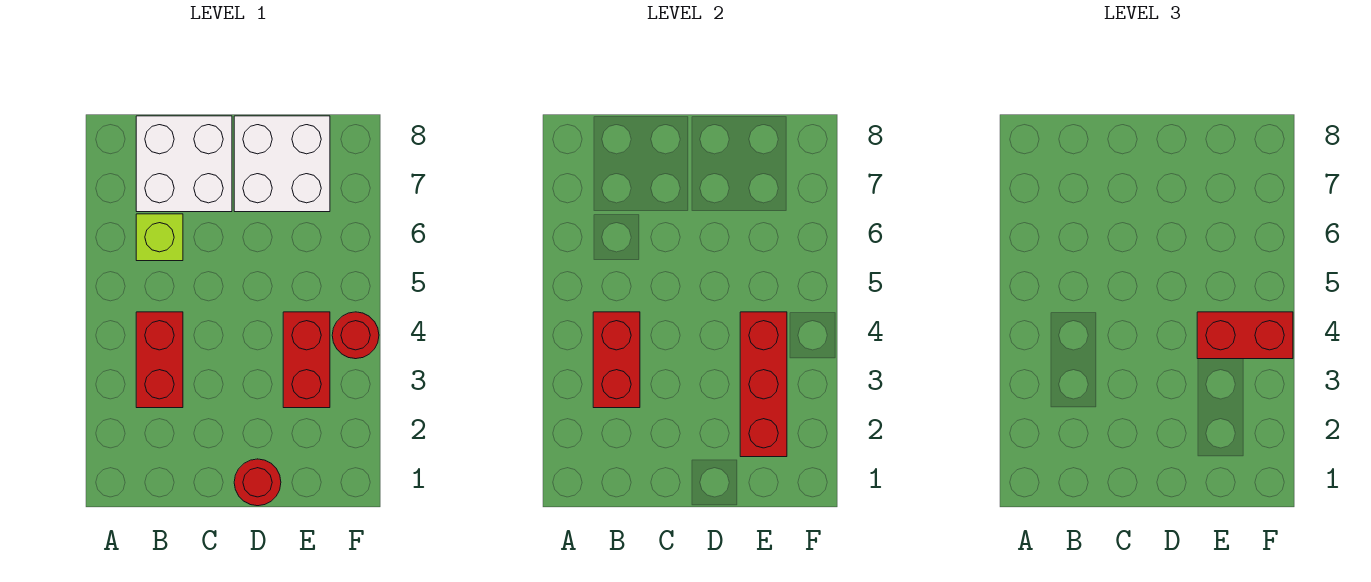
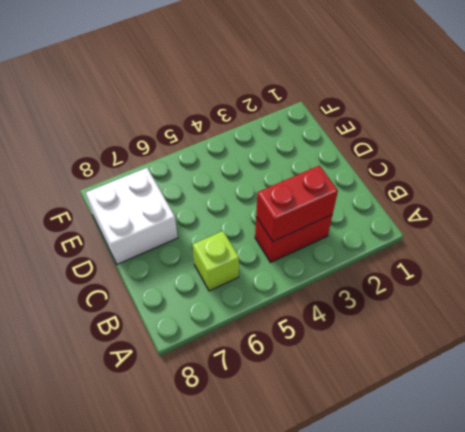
none -> white brick B7:C8 level 1
none -> red round brick D1 level 1

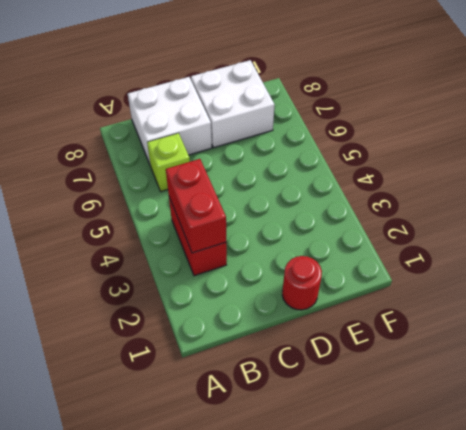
none -> red brick E3:E4 level 1
none -> red round brick F4 level 1

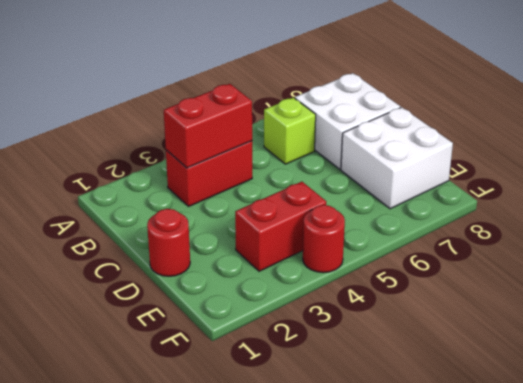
none -> red brick E2:E4 level 2
none -> red brick E4:F4 level 3

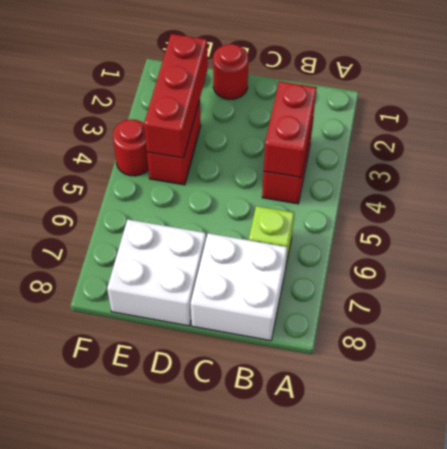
none -> red brick E4:F4 level 3

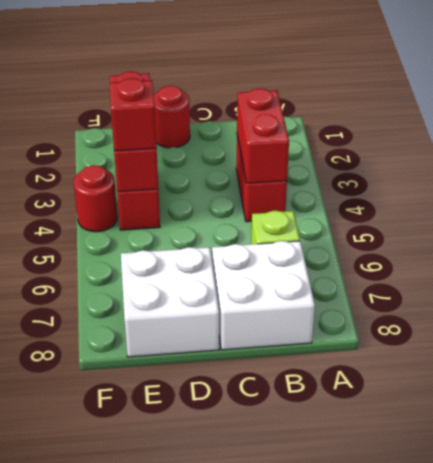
red brick E4 level 3 -> red brick E4:F4 level 3

